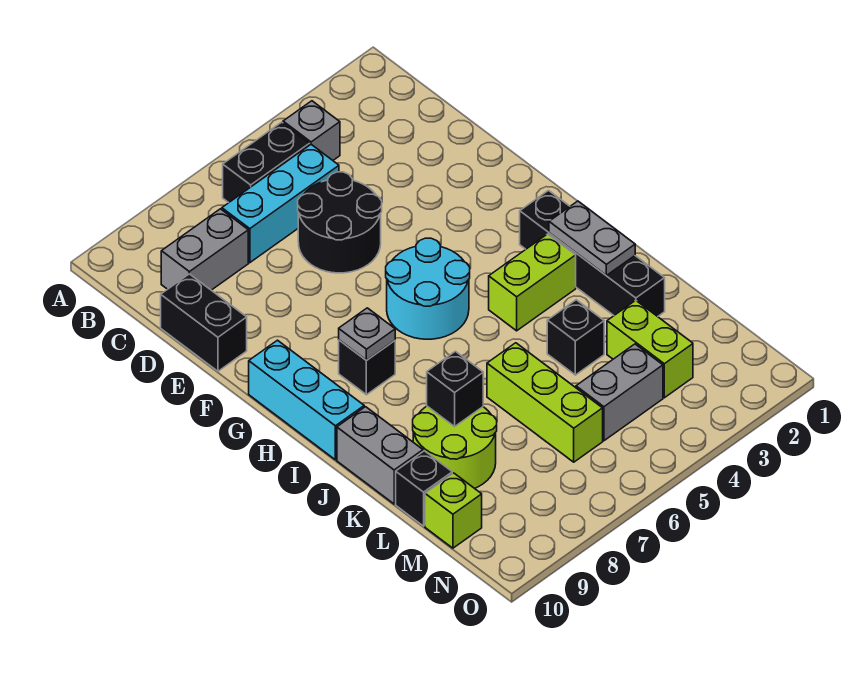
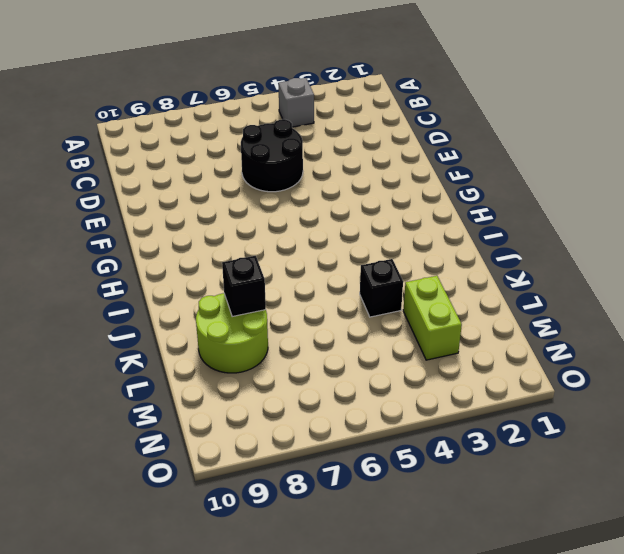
none -> black brick B5:B6 level 1
none -> cyan brick C5:C7 level 1
none -> grey brick C8:C9 level 1

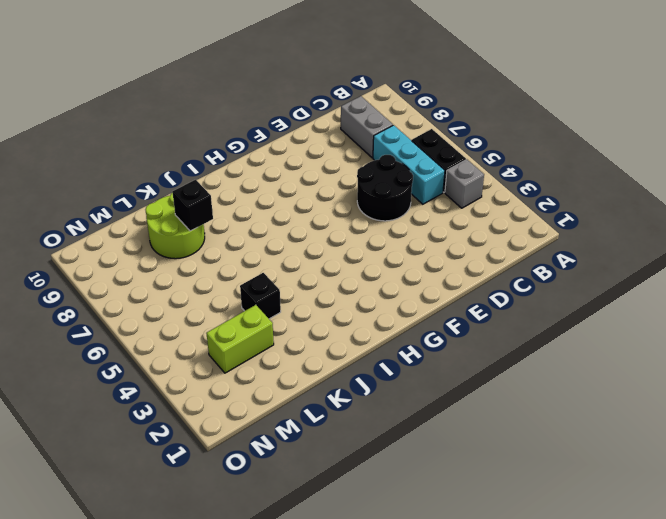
none -> black brick D10:E10 level 1
none -> cyan round brick G5:H6 level 1
none -> cyan brick G10:I10 level 1

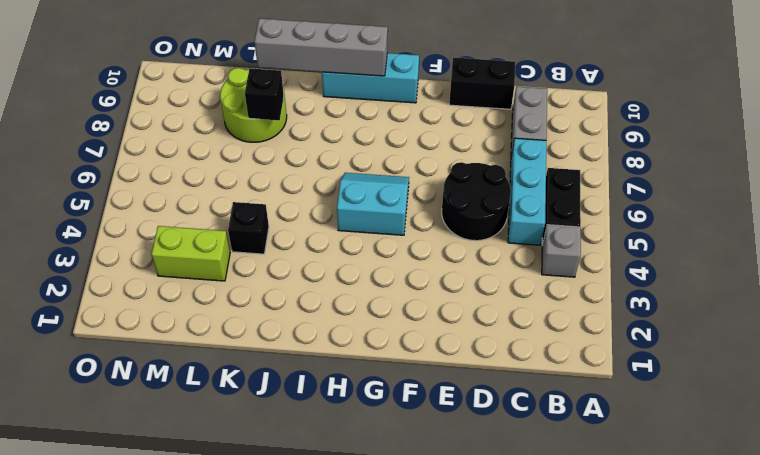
cyan slope G5:H6 level 1 top 5 -> cyan round brick G5:H6 level 1
grey brick H10:K10 level 2 -> none
none -> black brick H2:K2 level 1
none -> black brick H8 level 1
none -> lime brick I3:I4 level 1

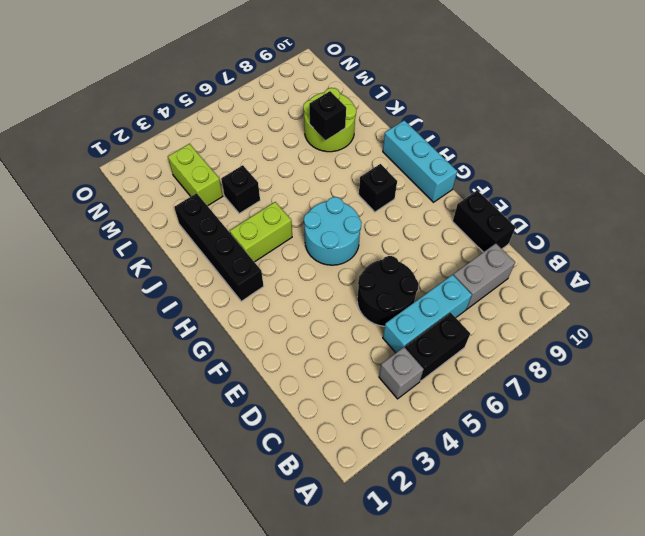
none -> grey brick J10:K10 level 1
none -> lime brick K6:M6 level 1
none -> black brick L10 level 1

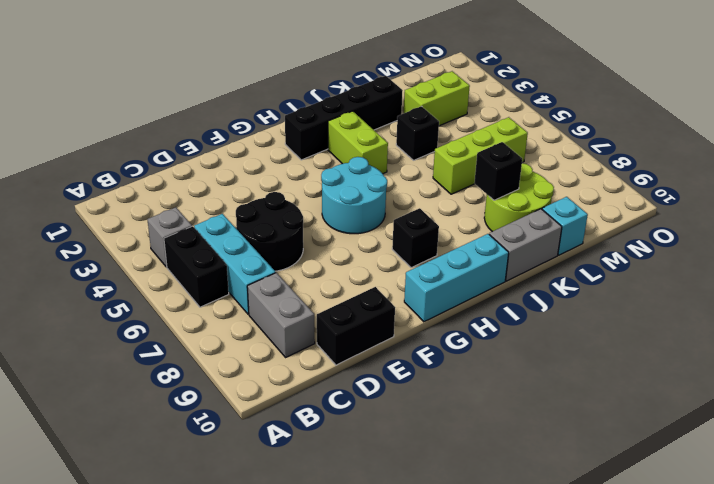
cyan brick L10 level 1 -> black brick L10 level 1
none -> grey brick M4:M5 level 1
none -> lime brick M10 level 1
none -> grey plate H8 level 2

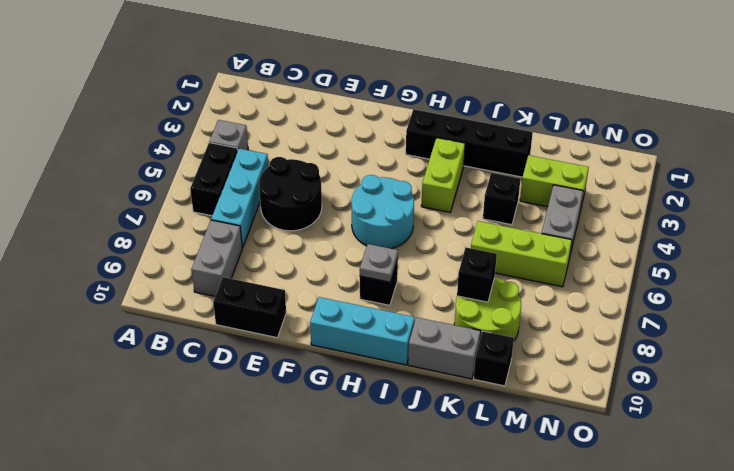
none -> lime brick M10 level 1
none -> grey plate I2:J2 level 2

